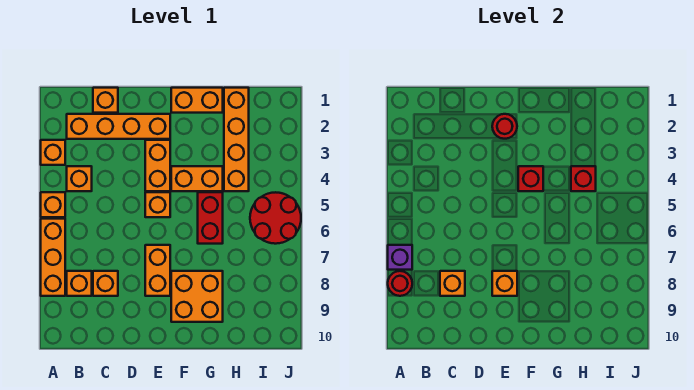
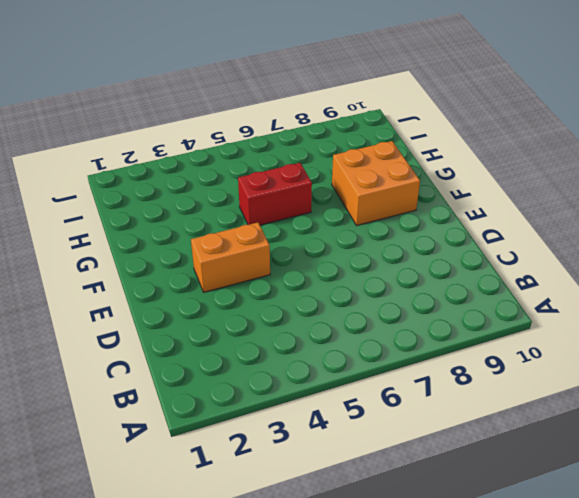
none -> orange brick A3 level 1
none -> orange brick A5 level 1
none -> orange brick A6:A8 level 1

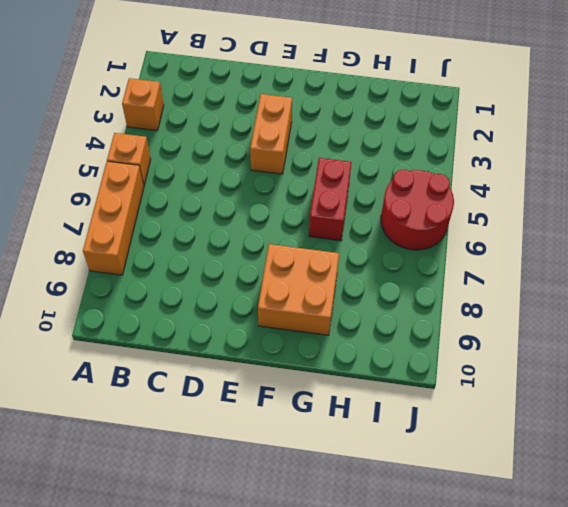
none -> orange brick B2:E2 level 1
none -> orange brick B4 level 1
none -> orange brick B8 level 1

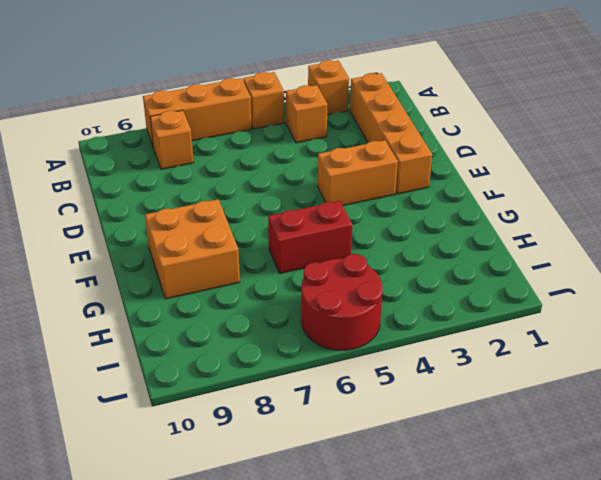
none -> orange brick C1 level 1
none -> orange brick C8 level 1
none -> orange brick E5 level 1

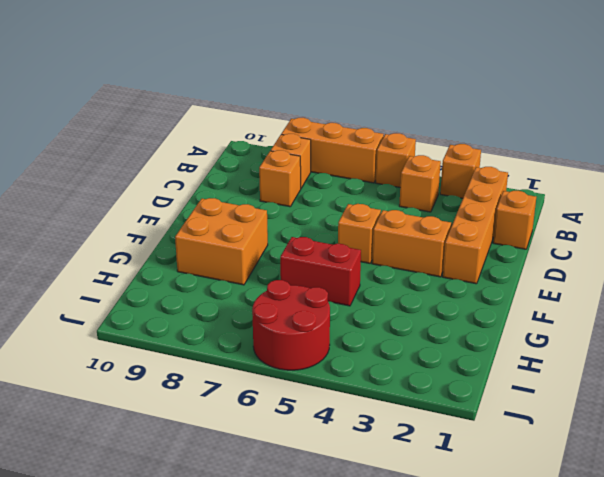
none -> orange brick E7:E8 level 1
none -> orange brick F1:G1 level 1
none -> orange brick F4:G4 level 1

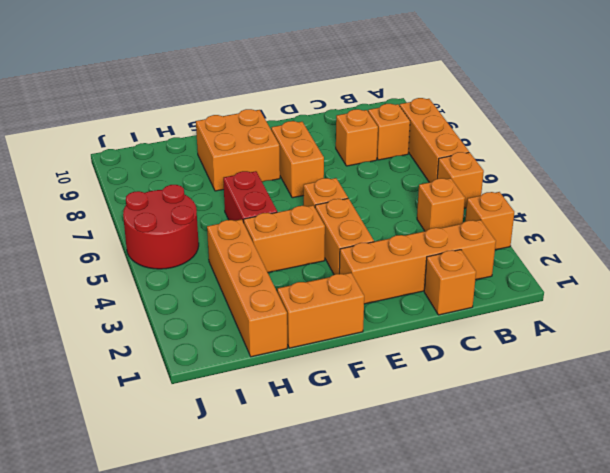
none -> purple brick A7 level 2
none -> red round brick A8 level 2
none -> orange brick C8 level 2

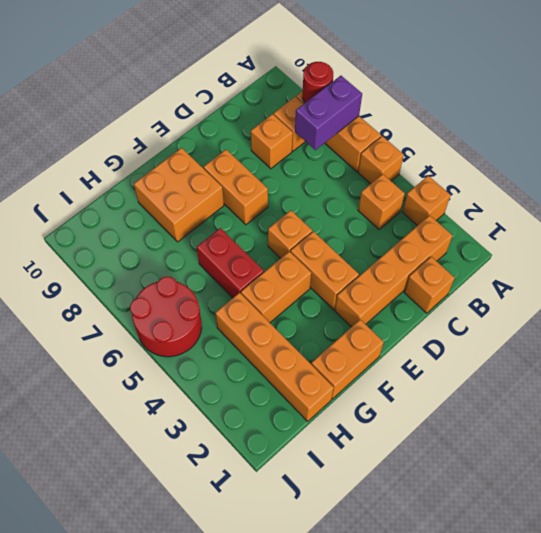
purple brick A7:B7 level 2 -> purple brick A7 level 2
none -> orange brick C8 level 2
none -> red round brick E2 level 2
none -> orange brick E8 level 2

